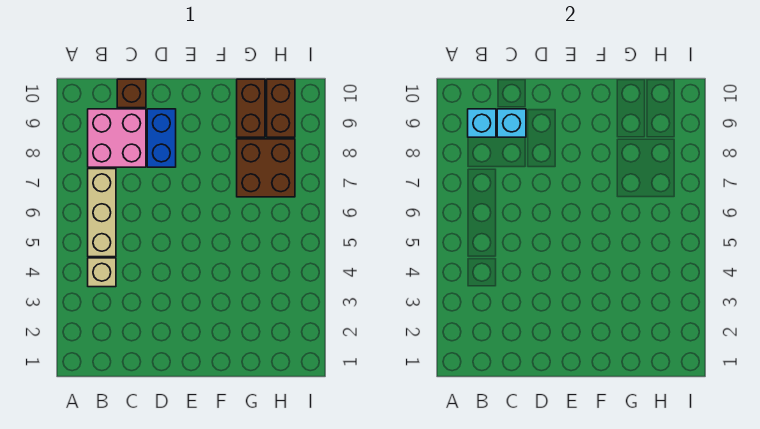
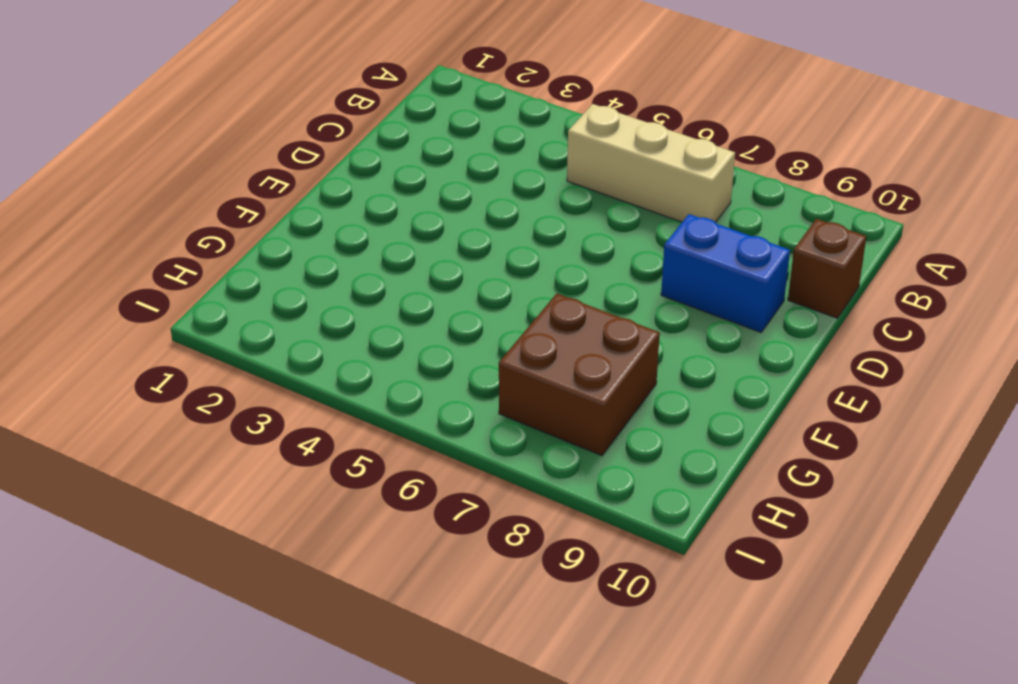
none -> tan brick B4 level 1
none -> pink brick B8:C9 level 1

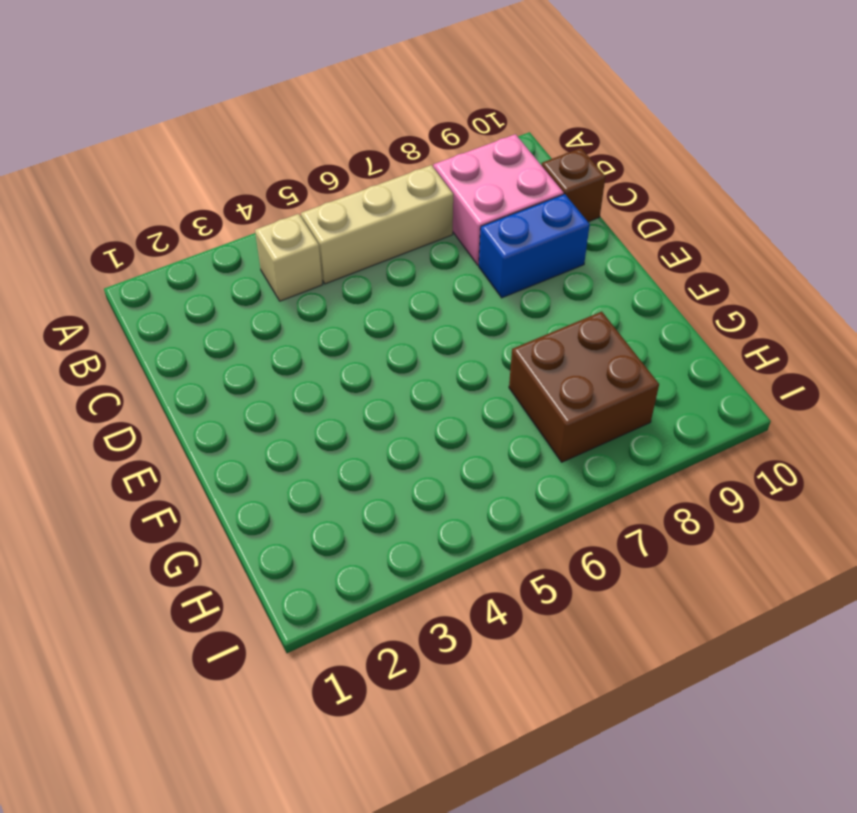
none -> brown brick G9:G10 level 1
none -> brown brick H9:H10 level 1

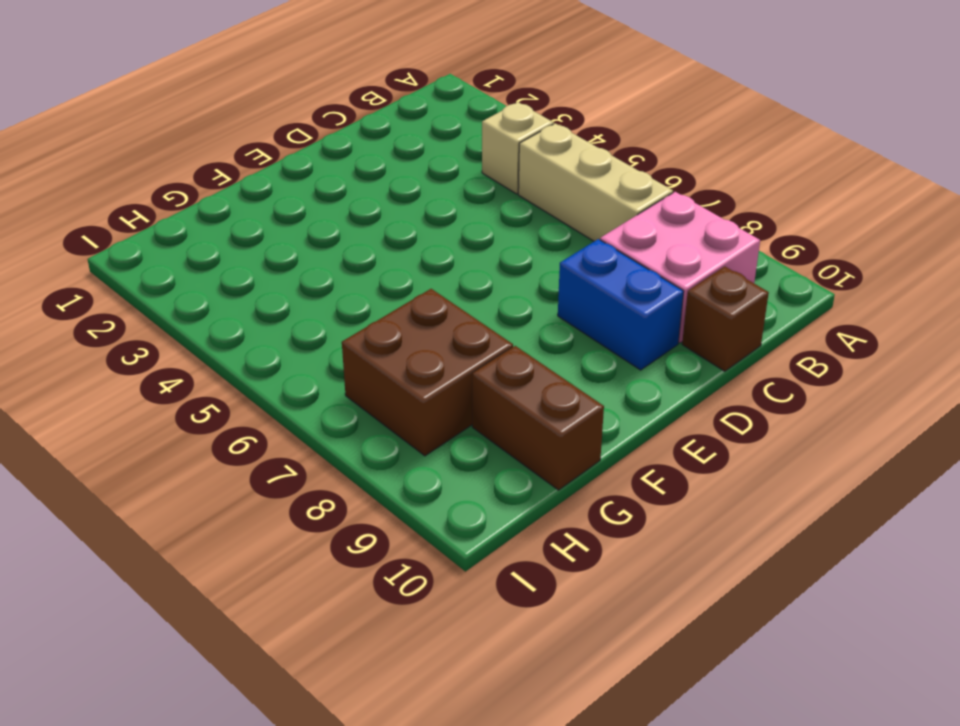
none -> brown brick H9:H10 level 1
none -> cyan brick B9 level 2

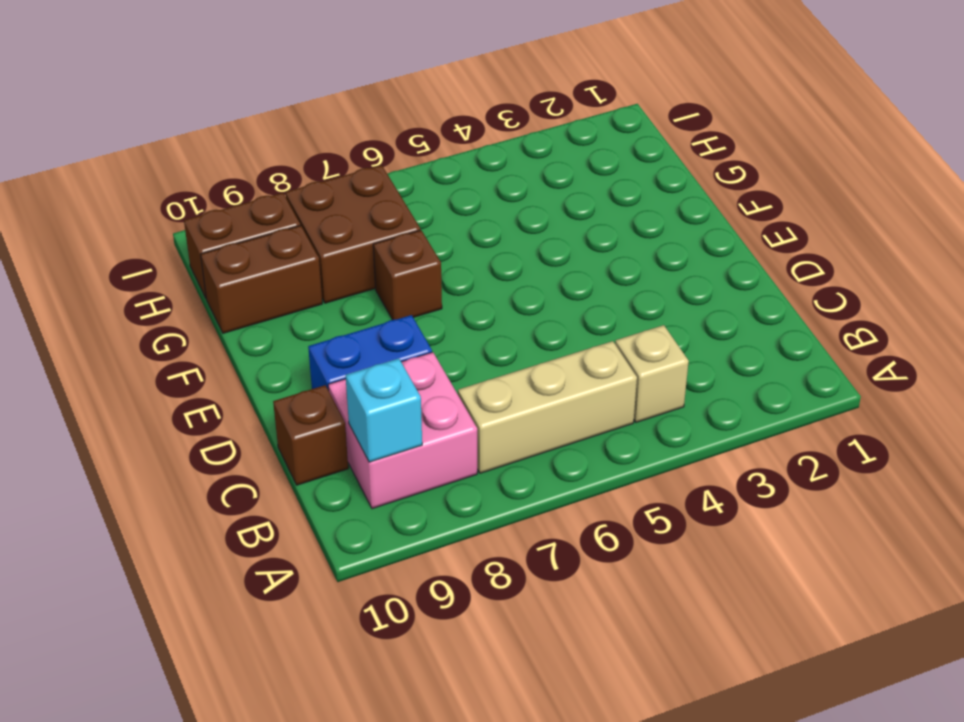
brown brick F7 level 1 -> none
none -> cyan brick C9 level 2

